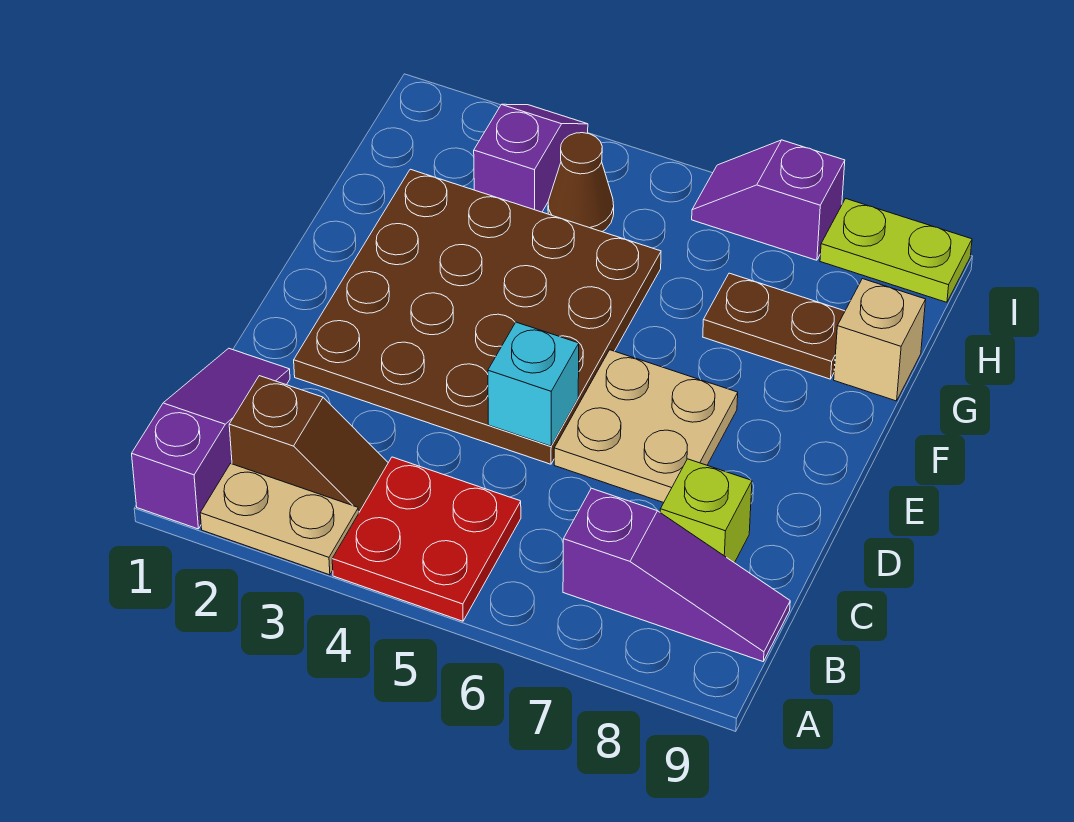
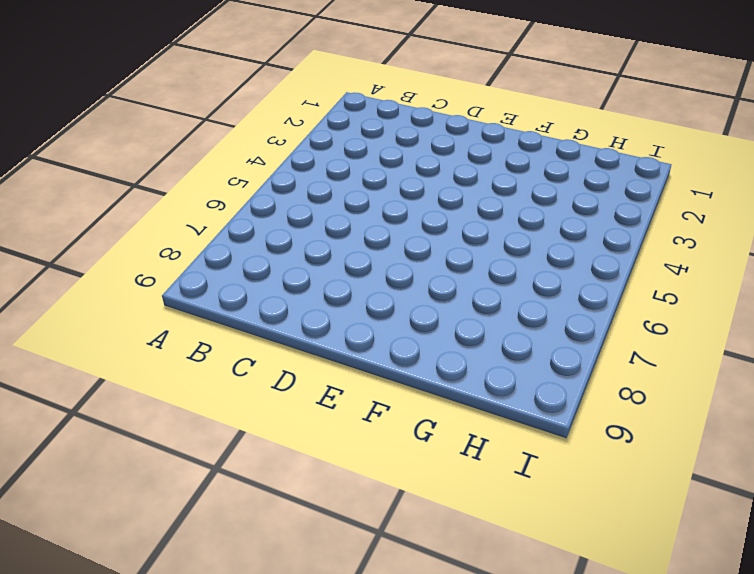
none -> purple slope A1:C1 level 1 top A
none -> tan plate A2:A3 level 1
none -> red plate A4:B5 level 1

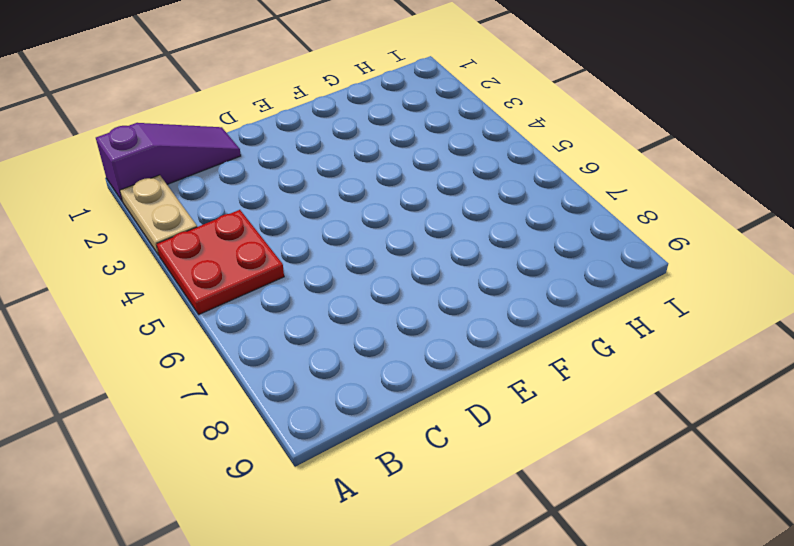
none -> brown slope B2:B3 level 1 top 2
none -> purple slope B7:B9 level 1 top 7
none -> lime brick C8 level 1

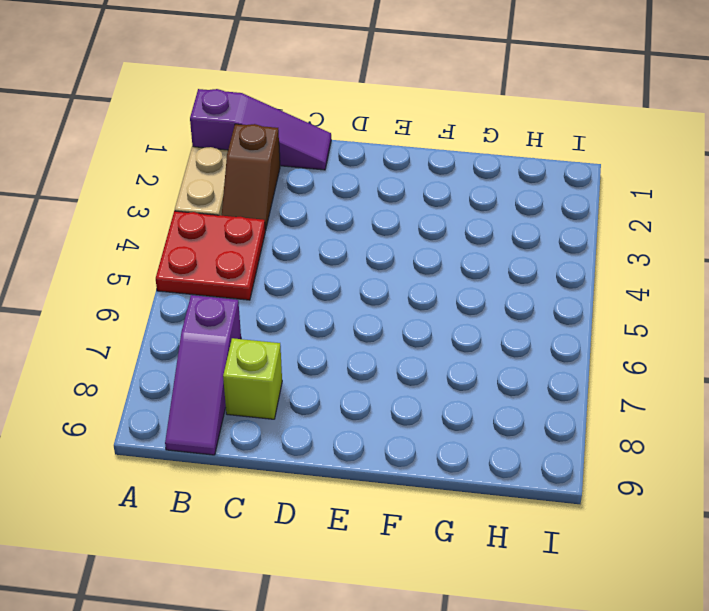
none -> brown plate D2:G5 level 1
none -> tan plate D6:E7 level 1
none -> brown plate G7:G8 level 1

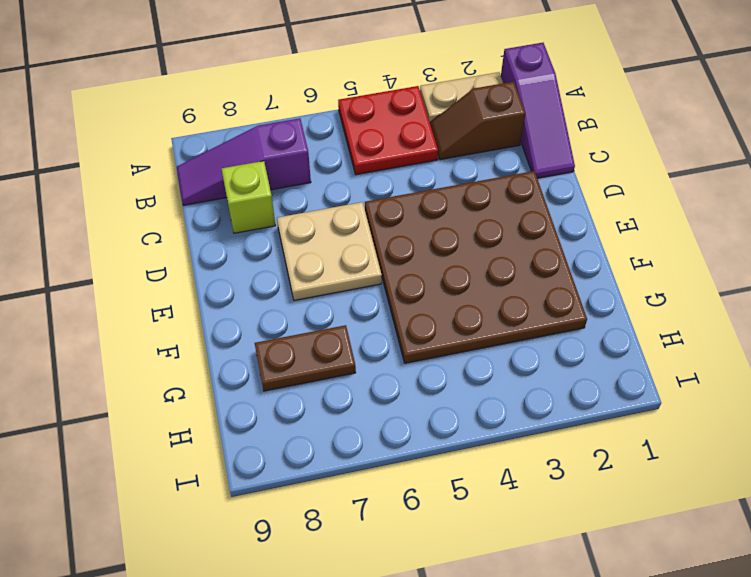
none -> tan brick G9 level 1
none -> purple slope H3:I3 level 1 top H
none -> brown cone H4 level 1

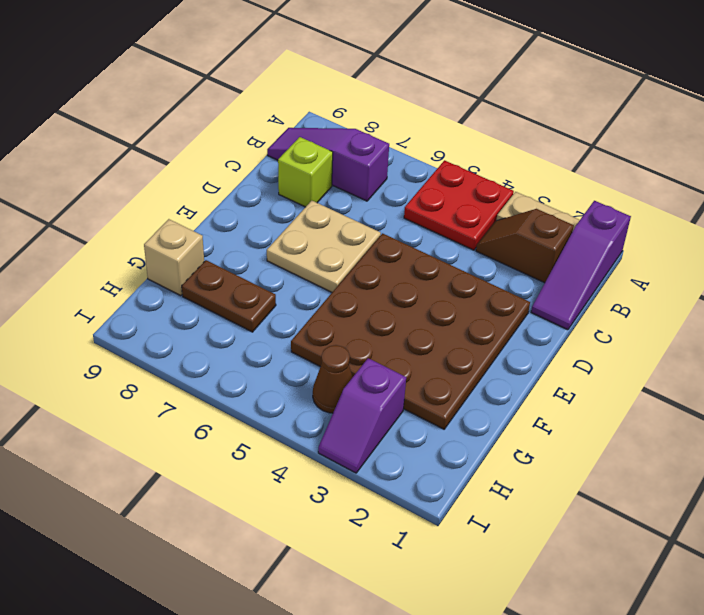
none -> purple slope I6:I7 level 1 top 7
none -> lime plate I8:I9 level 1
none -> cyan brick D5 level 2

